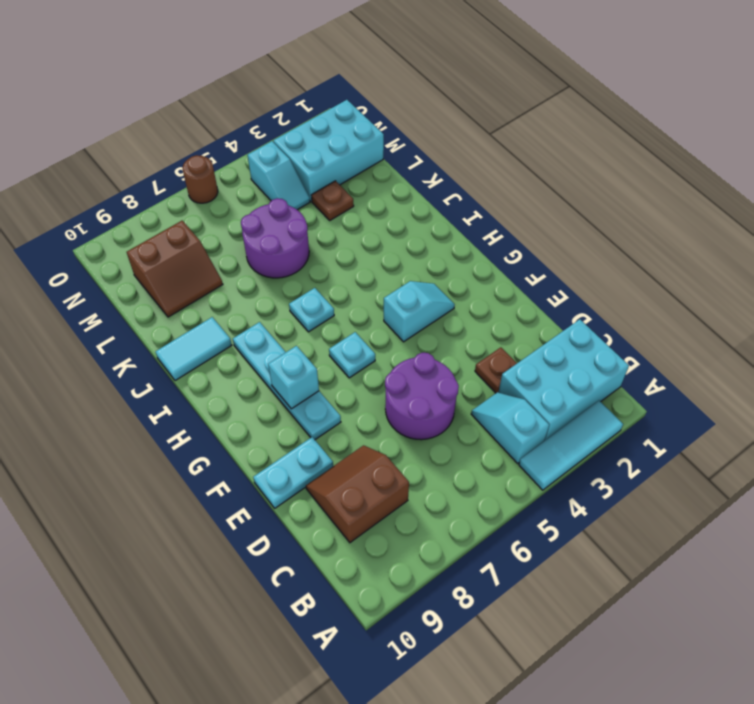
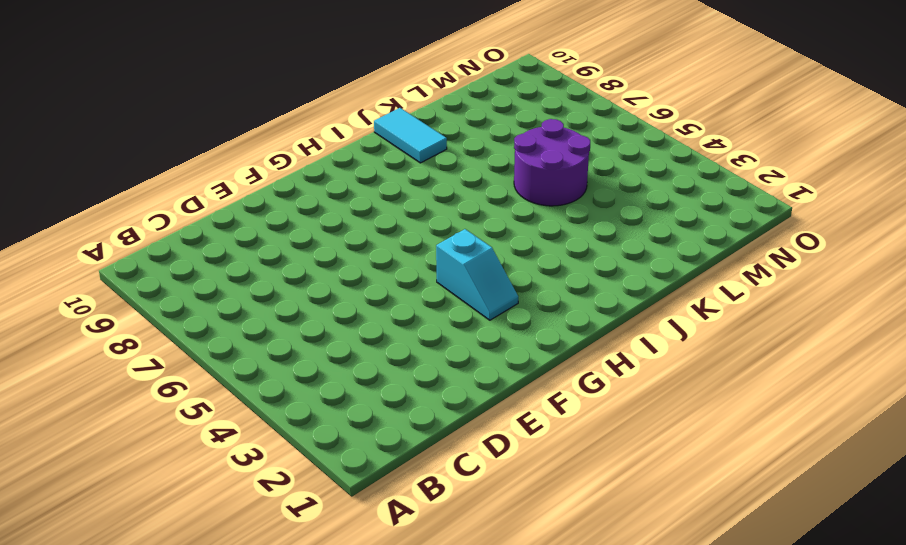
none -> cyan tile A2:A4 level 1
none -> cyan brick B1:C3 level 1
none -> cyan slope B4:C4 level 1 top B

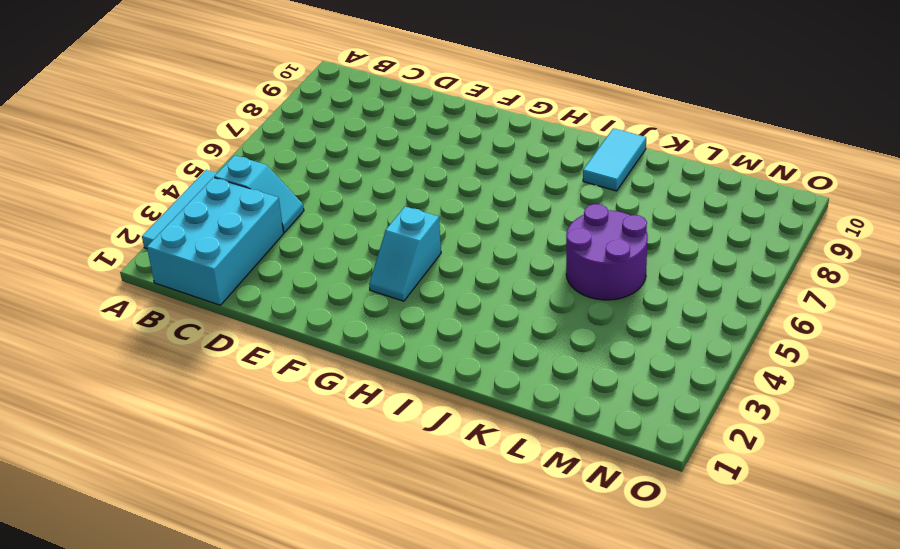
none -> brown slope C8:D9 level 1 top C
none -> brown plate D3 level 1
none -> purple round brick D5:E6 level 1

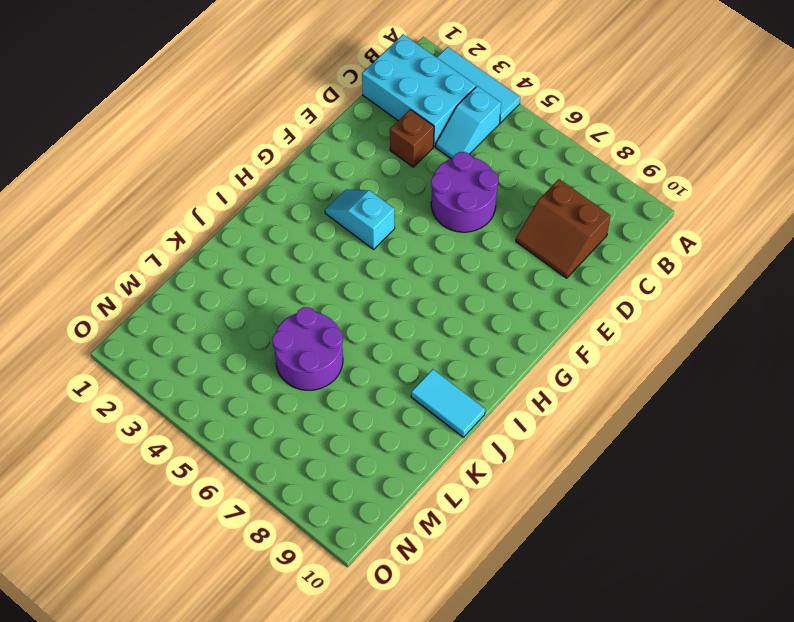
brown brick D3 level 1 -> brown plate D3 level 1
none -> cyan plate E9:E10 level 1
none -> cyan plate F8:I8 level 1
none -> cyan plate G6 level 1

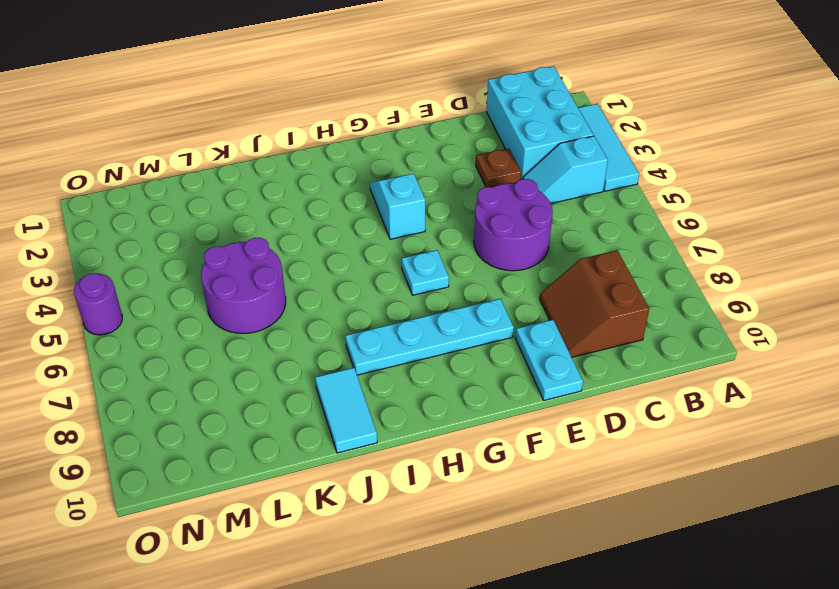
purple round brick O5 level 1 -> none
none -> cyan plate I6 level 1
none -> brown plate L3 level 1
none -> brown slope L8:M9 level 1 top M

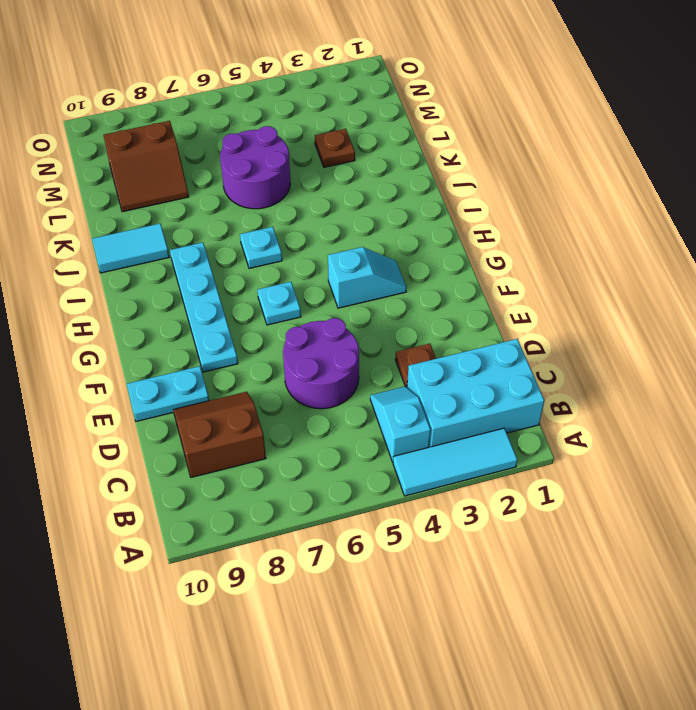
none -> cyan brick M1:N3 level 1
none -> cyan slope M4:N4 level 1 top N
none -> brown round brick O6 level 1

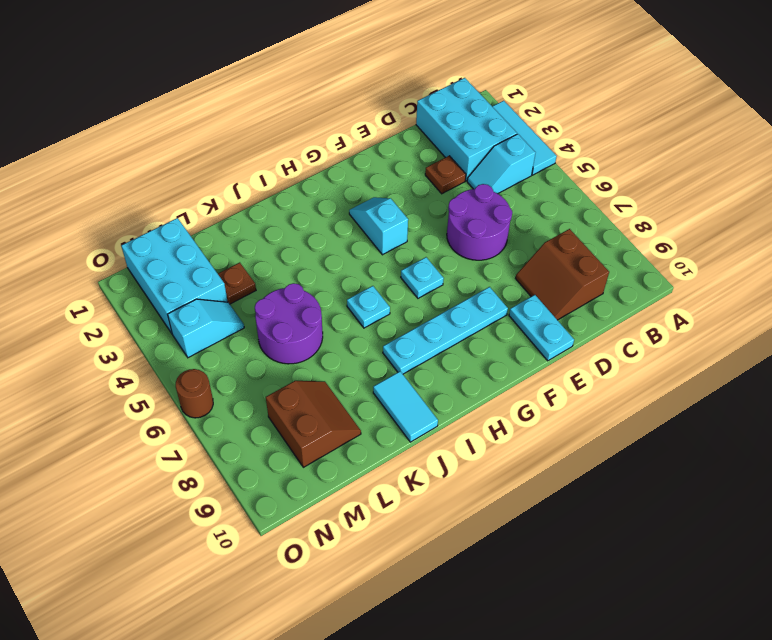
none -> cyan brick G8 level 2

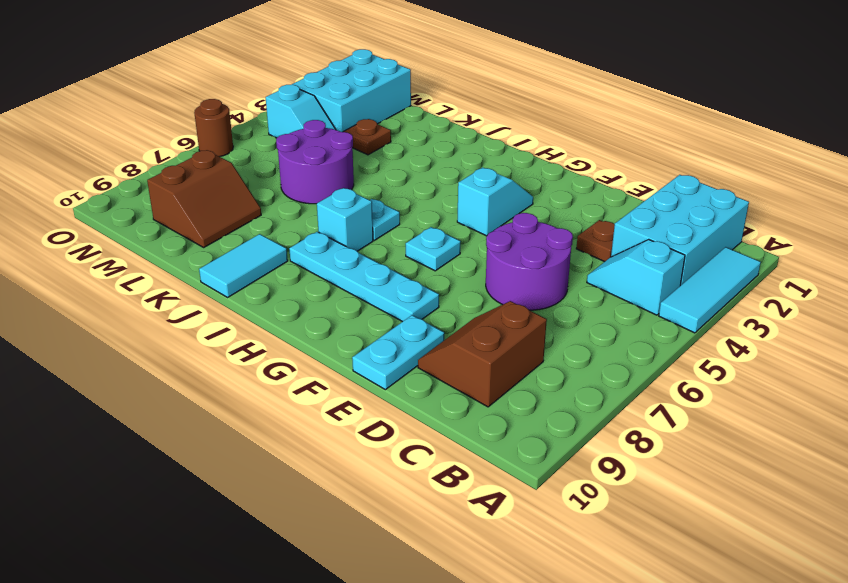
cyan brick I7 level 1 -> cyan brick G8 level 2

